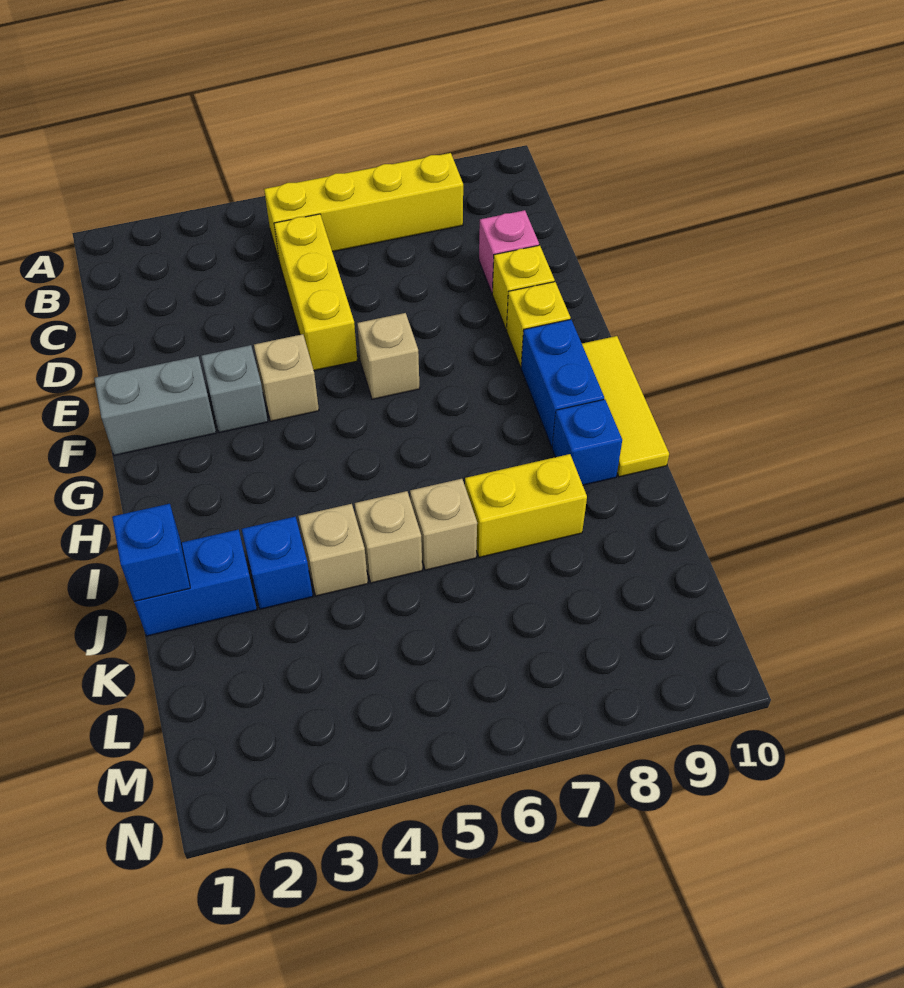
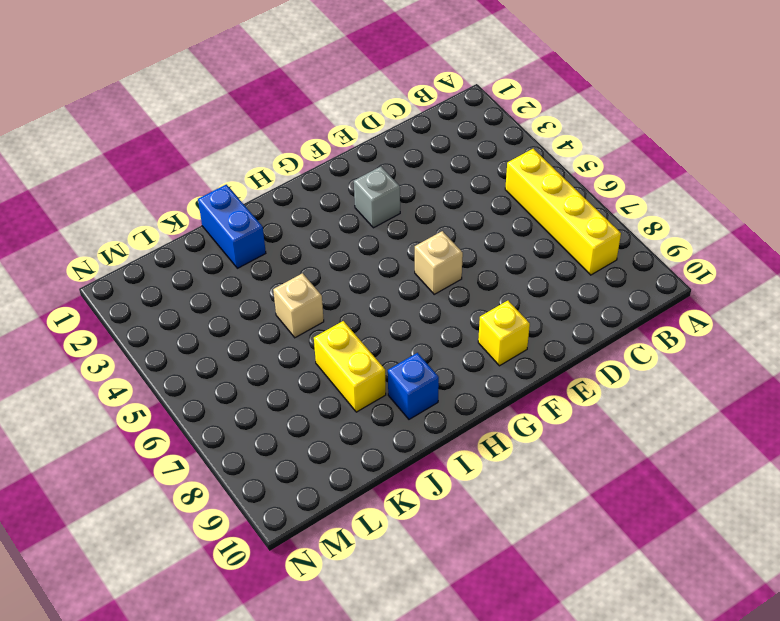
none -> yellow brick C5:E5 level 1
none -> pink brick D9 level 1
none -> yellow brick E9 level 1

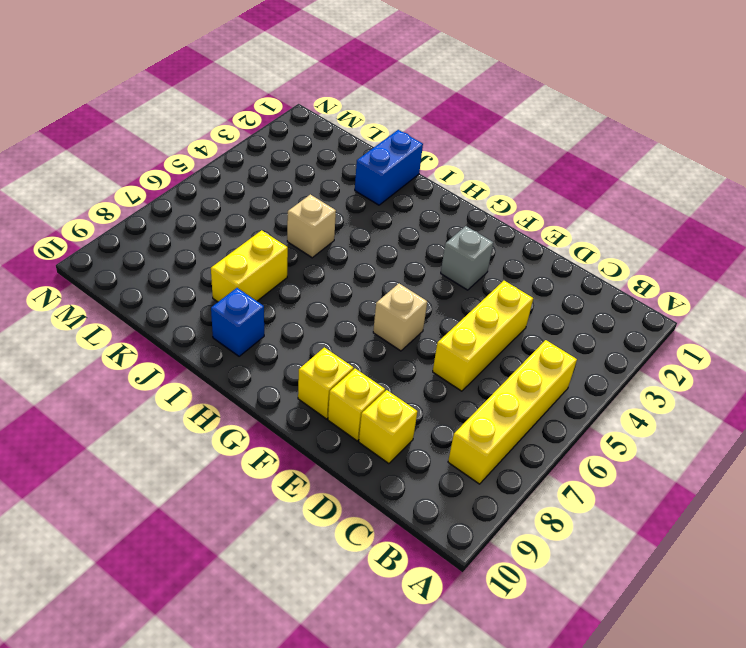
yellow brick D4:D6 level 1 -> yellow brick C5:E5 level 1
yellow brick D9 level 1 -> pink brick D9 level 1
none -> grey brick F1:F2 level 1
none -> tan brick F4 level 1
none -> blue brick G9:H9 level 1

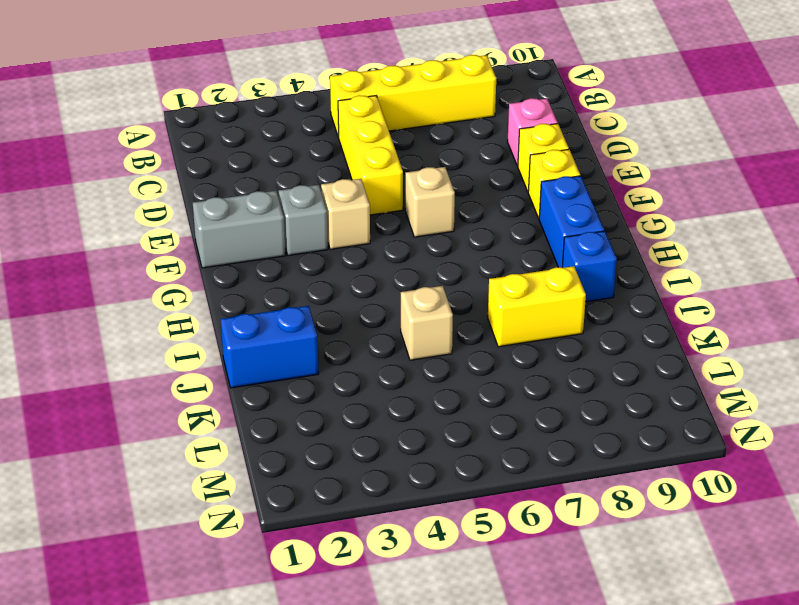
none -> yellow tile G10:I10 level 1
none -> blue brick J3 level 1
none -> tan brick J4 level 1

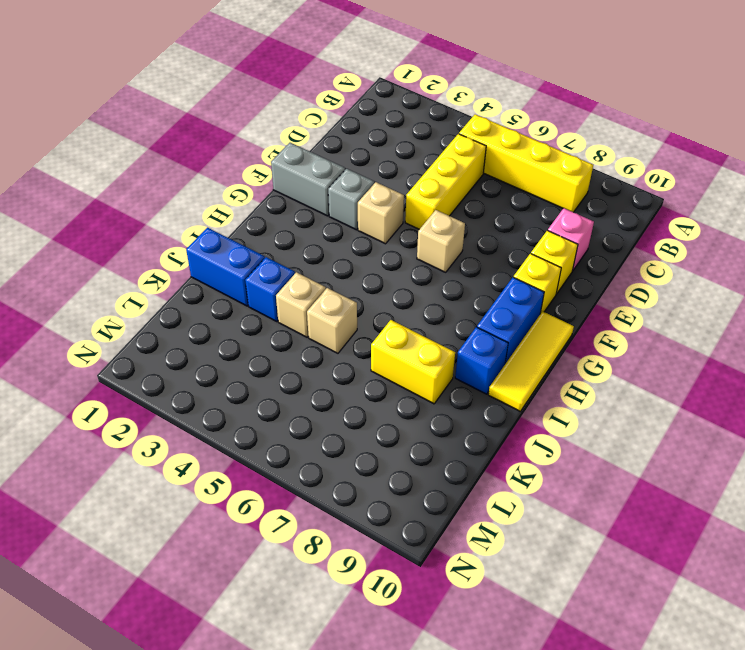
none -> tan brick J6 level 1
none -> blue brick J1 level 2

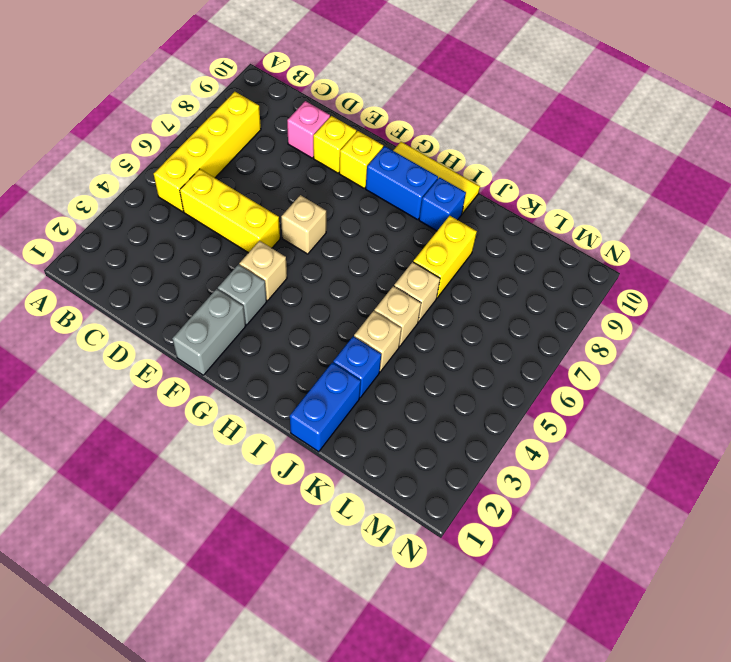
none -> blue brick J1 level 2

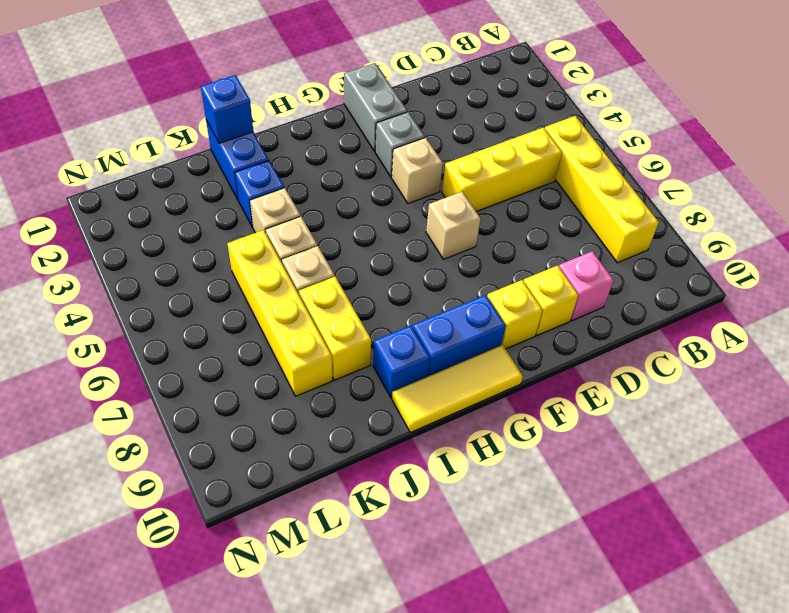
yellow brick K5:K8 level 1 -> none

